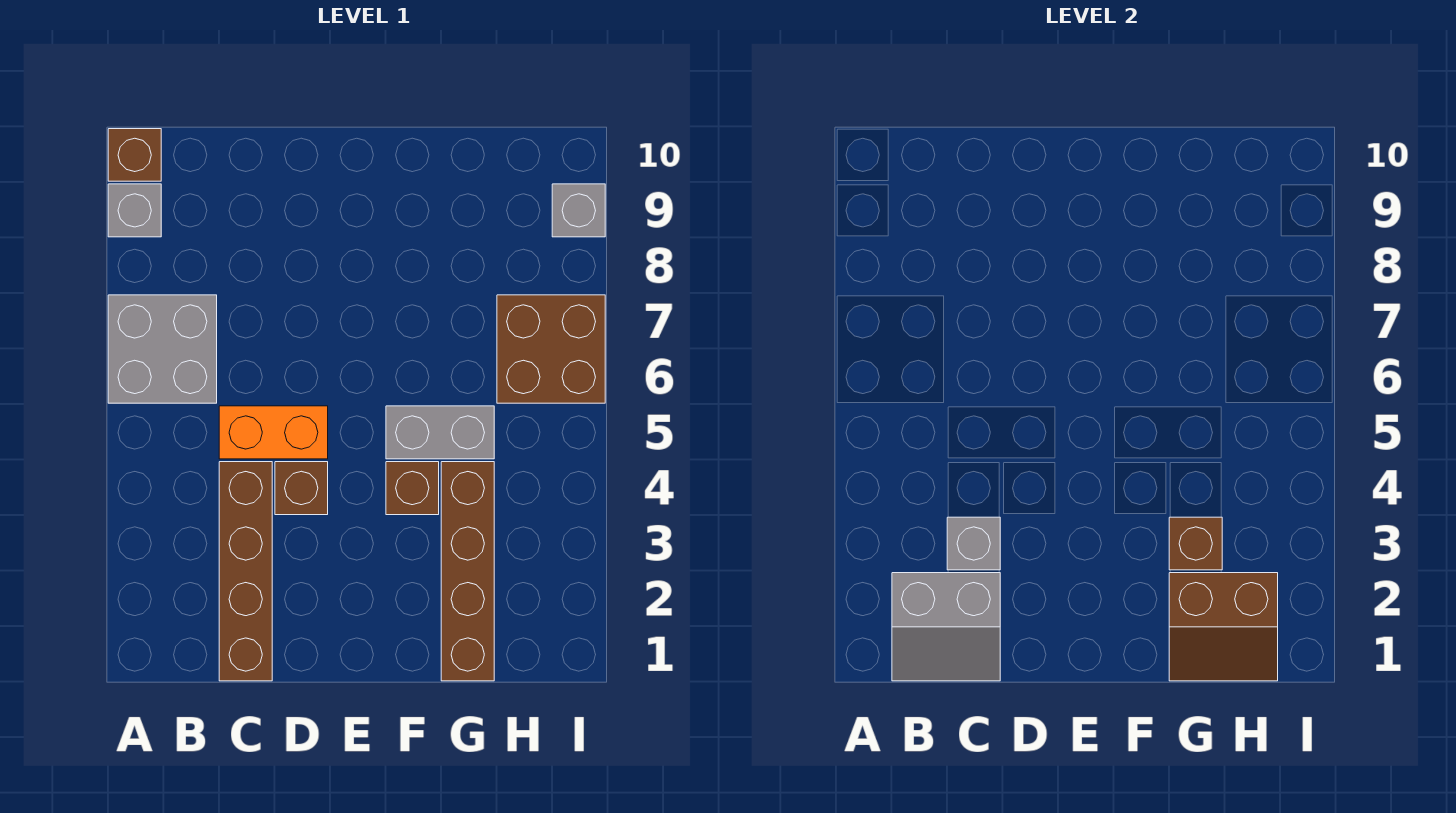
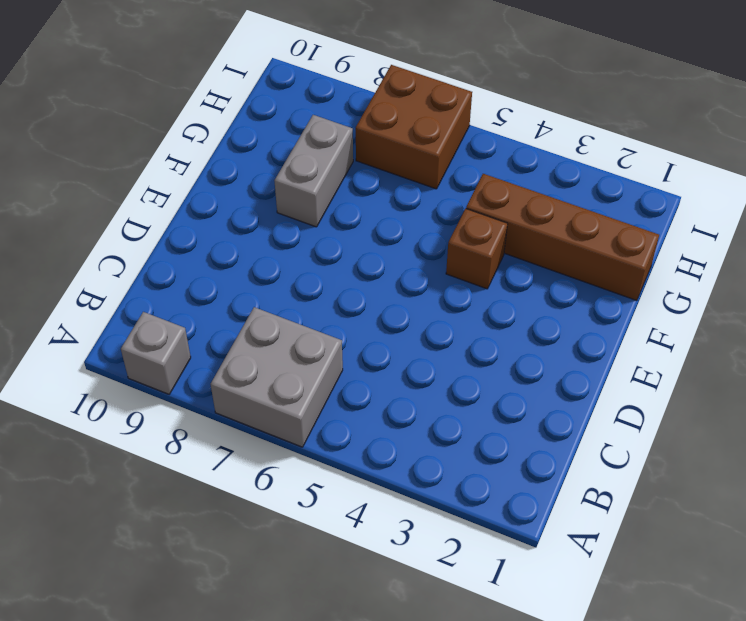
grey brick F8:G8 level 1 -> grey brick F5:G5 level 1
none -> brown brick A10 level 1
none -> brown brick C1:C4 level 1
none -> orange brick C5:D5 level 1

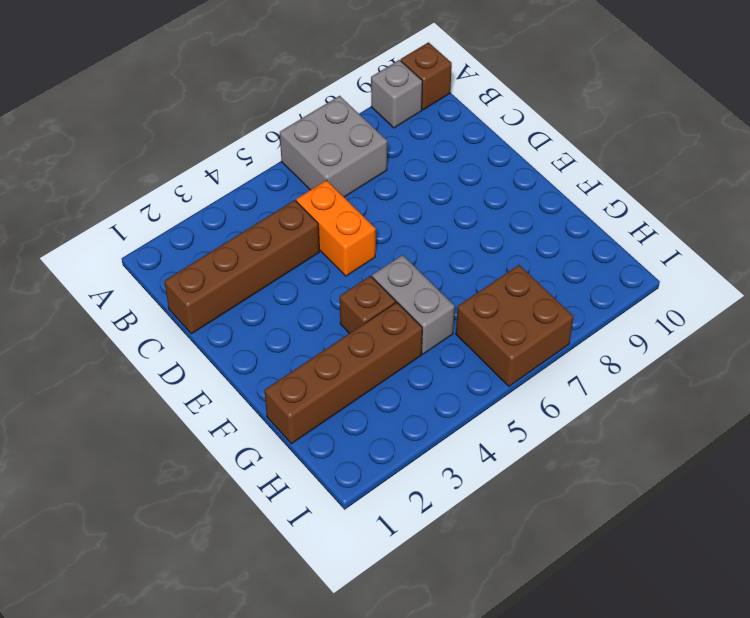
none -> brown brick D4 level 1
none -> grey brick I9 level 1
none -> grey slope B1:C2 level 2 top 2

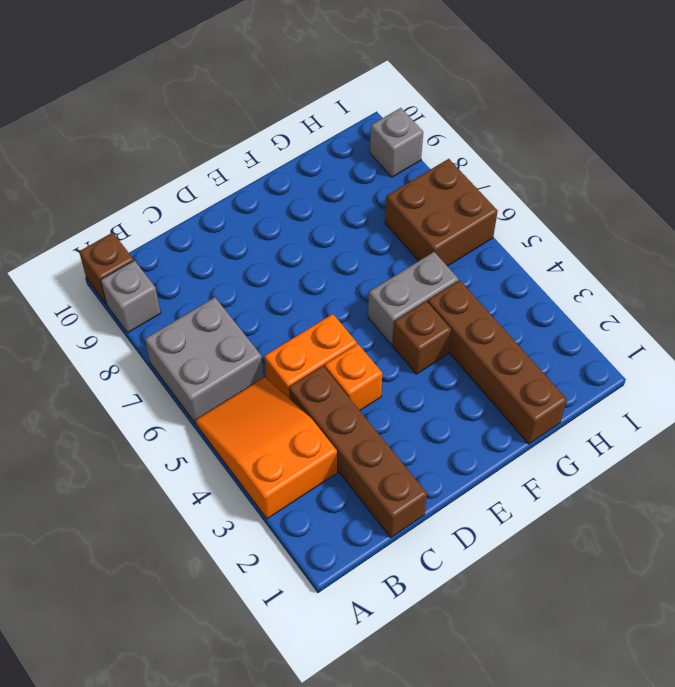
orange slope A3:B5 level 1 top 3 -> none
orange brick D4 level 1 -> brown brick D4 level 1
none -> grey slope B1:C2 level 2 top 2
none -> grey brick C3 level 2
none -> brown slope G1:H2 level 2 top 2

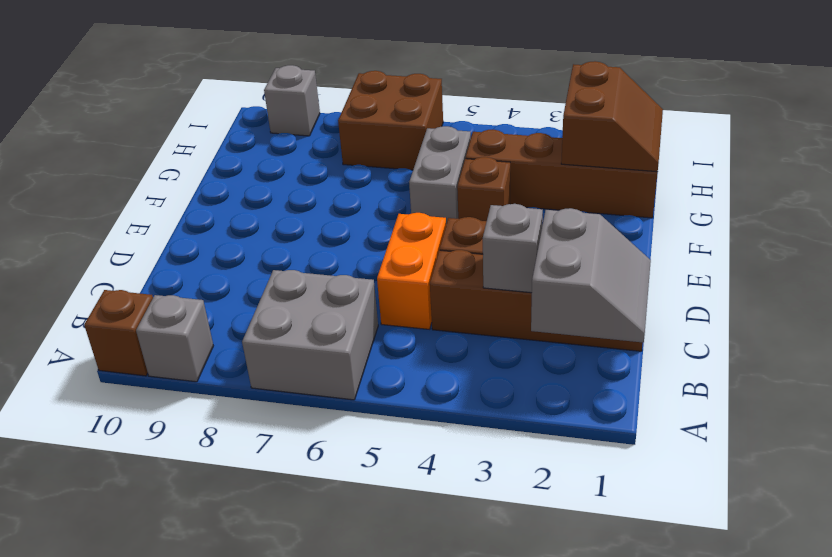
none -> brown brick G3 level 2

